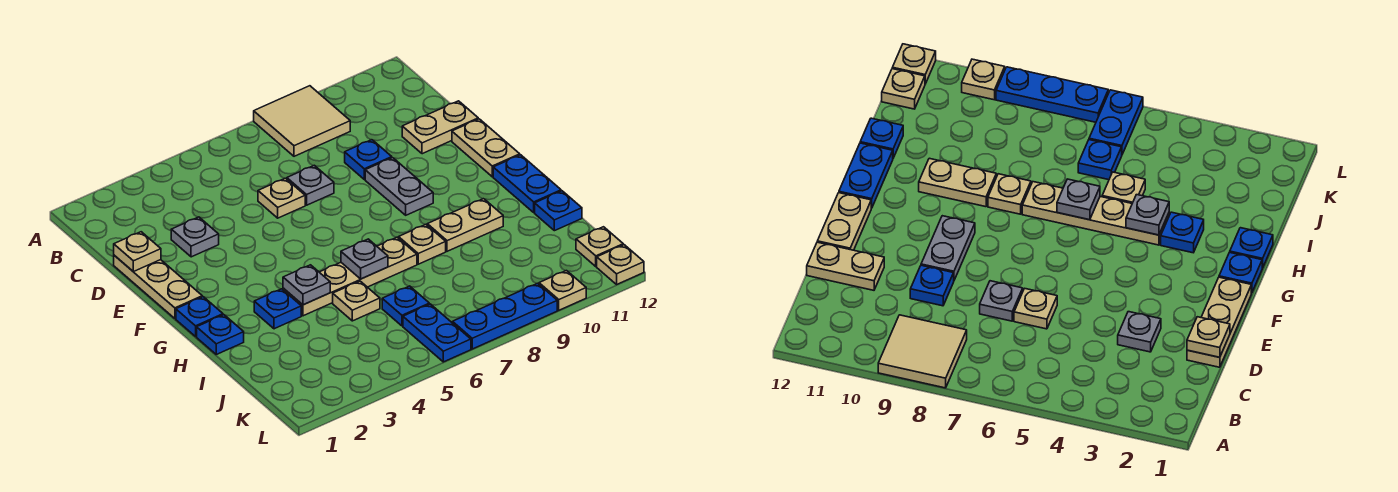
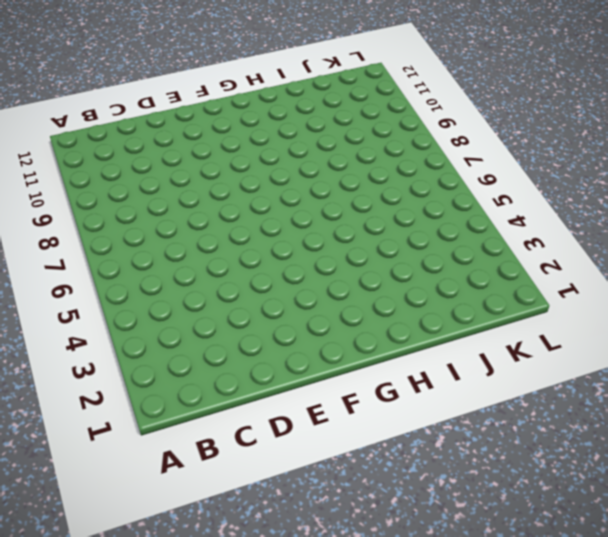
none -> tan tile A8:B9 level 1
none -> tan plate D1:F1 level 1
none -> grey plate D3 level 1

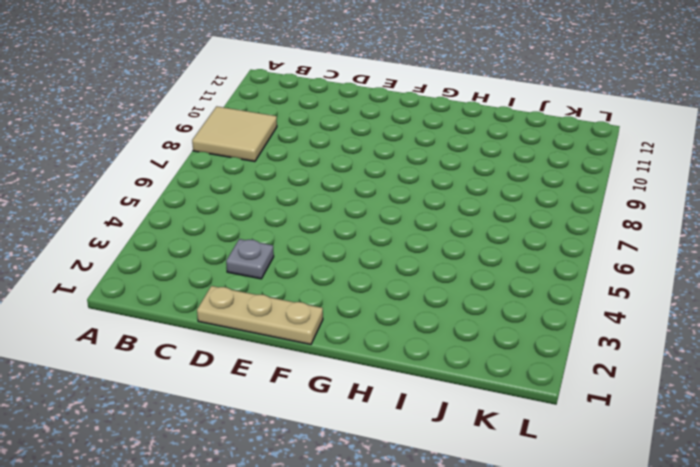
none -> tan plate D6 level 1
none -> grey plate D7 level 1
none -> blue plate D9 level 1

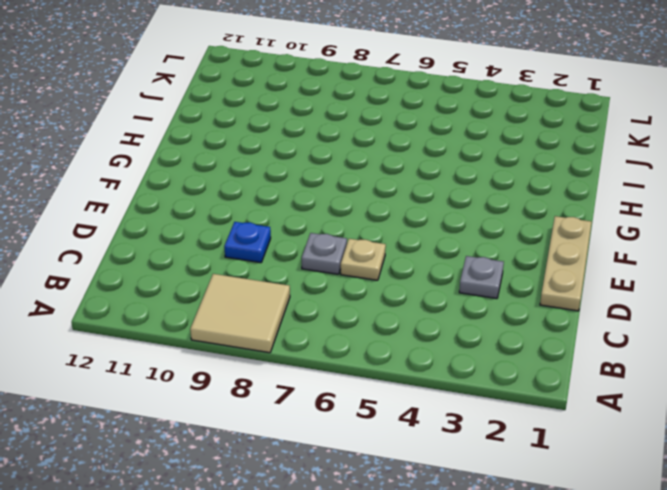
none -> tan plate D11:D12 level 1
none -> grey plate E9:F9 level 1
none -> tan plate E12:F12 level 1

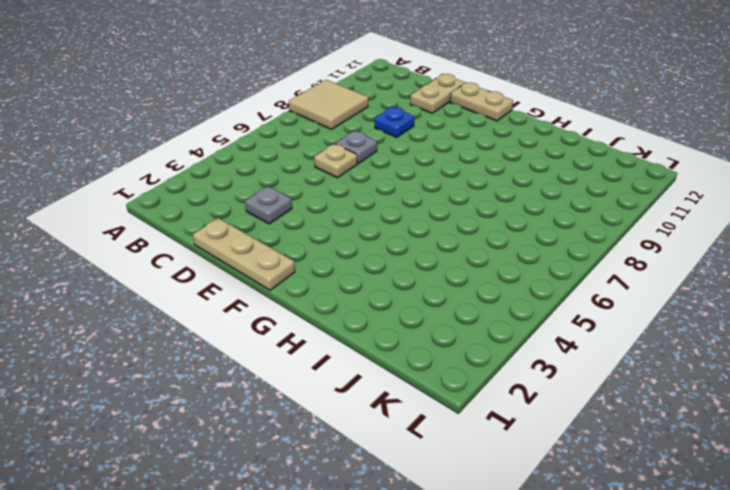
none -> grey plate E9:F9 level 1
none -> blue plate G1 level 1
none -> blue plate G12:H12 level 1

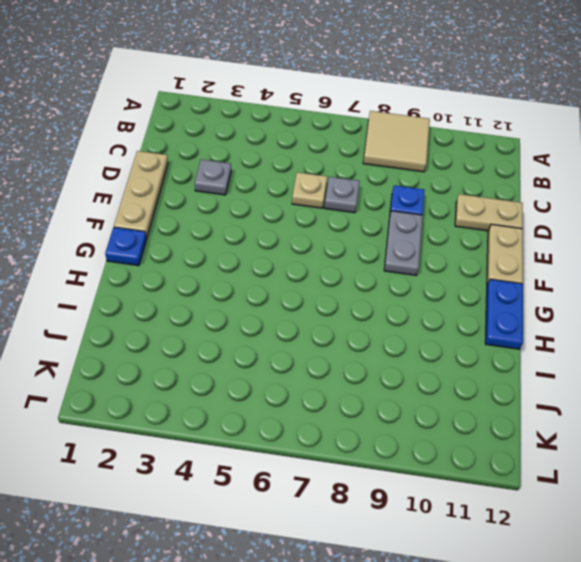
none -> blue plate H1 level 1
none -> blue plate H3 level 1
none -> tan plate H4:H7 level 1

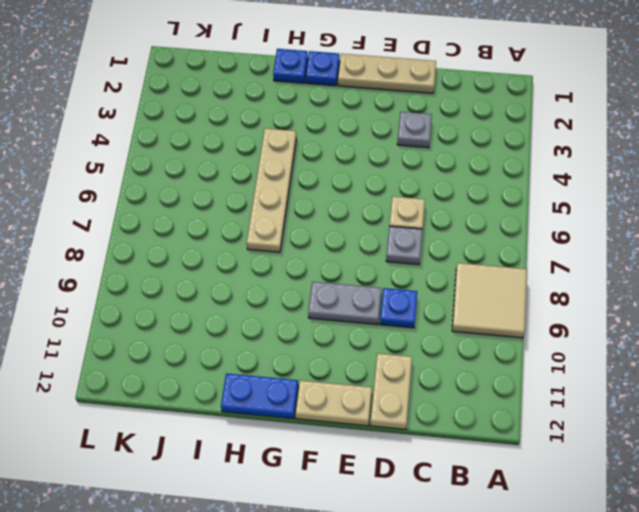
none -> blue plate H3 level 1
none -> tan plate H8 level 1
none -> tan plate H9:H10 level 1

